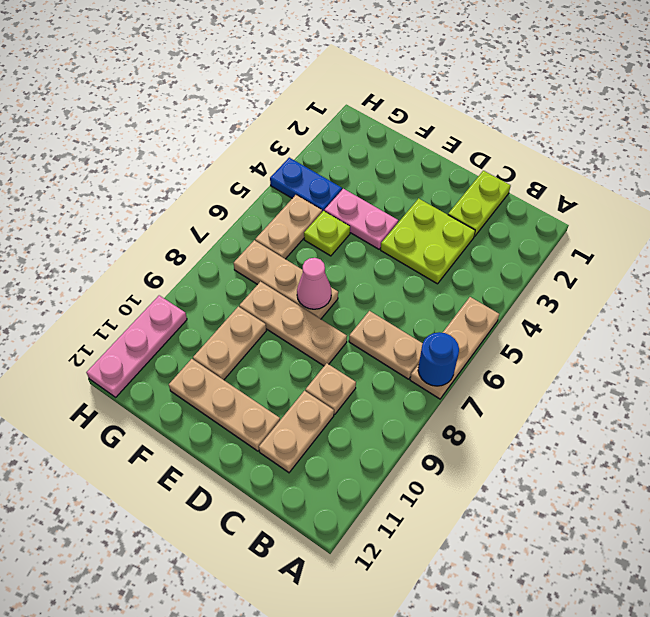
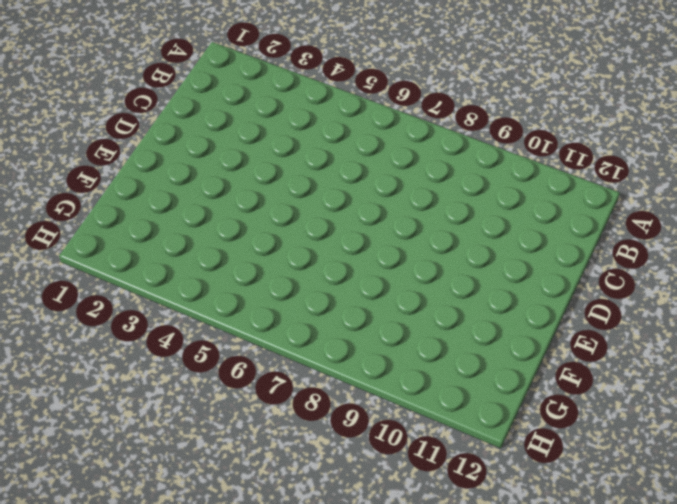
none -> tan plate A5:A7 level 1
none -> tan plate B7:C7 level 1
none -> lime plate C1:C2 level 1

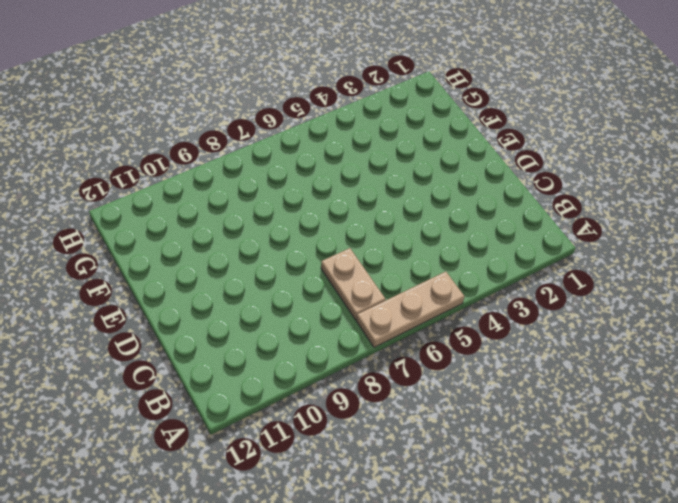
none -> lime plate C1:C2 level 1
none -> lime plate C3:D4 level 1
none -> tan plate C9 level 1

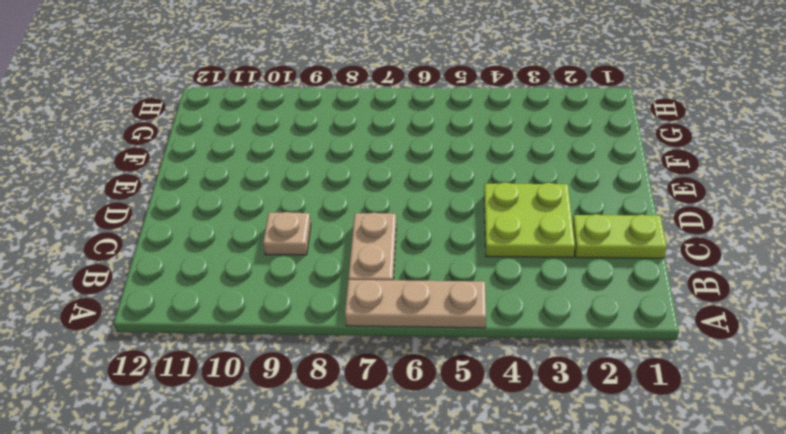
none -> tan plate C10:C11 level 1
none -> tan plate D8:F8 level 1
none -> tan plate D11:F11 level 1

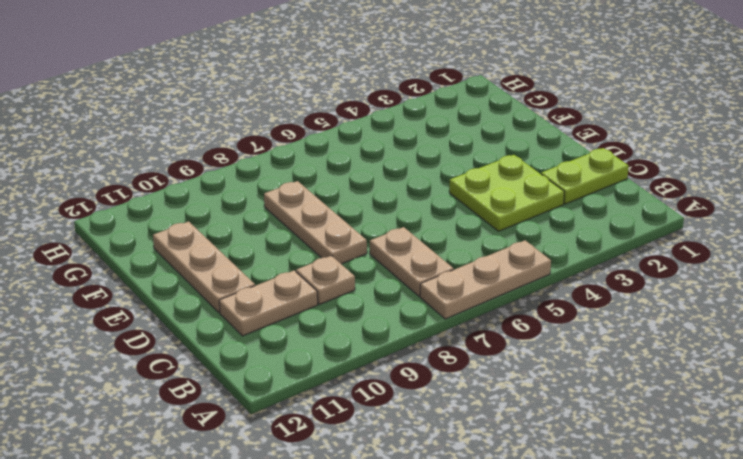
none -> pink plate E4:F4 level 1
none -> tan plate E7:G7 level 1
none -> lime plate F5 level 1

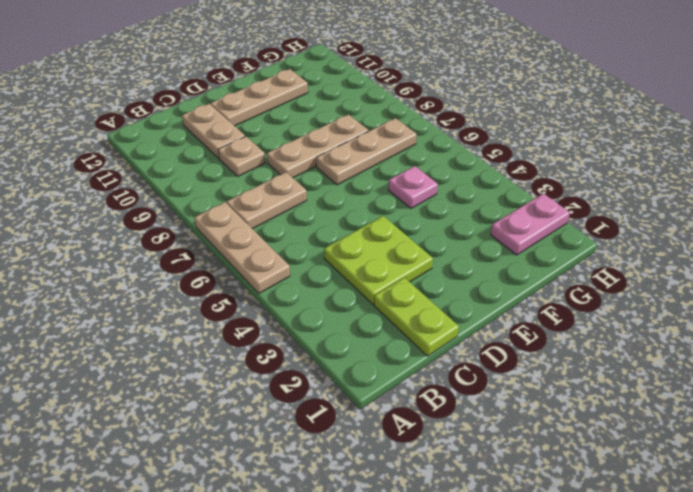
pink plate F5 level 1 -> lime plate F5 level 1
pink plate G2:H2 level 1 -> pink plate E4:F4 level 1
none -> tan plate F9:F10 level 1
none -> blue plate G4:H4 level 1
none -> tan plate G5:G6 level 1

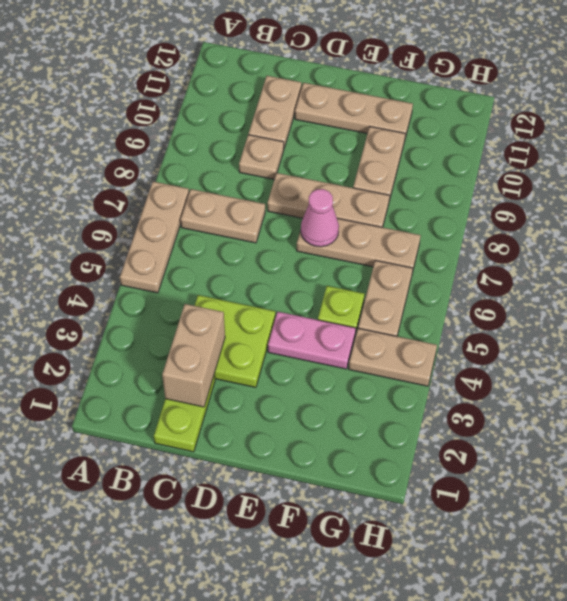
tan brick C2:C3 level 2 -> none
tan plate G4:H4 level 1 -> blue plate G4:H4 level 1
none -> pink plate H10:H12 level 1
none -> blue round brick A7 level 2

